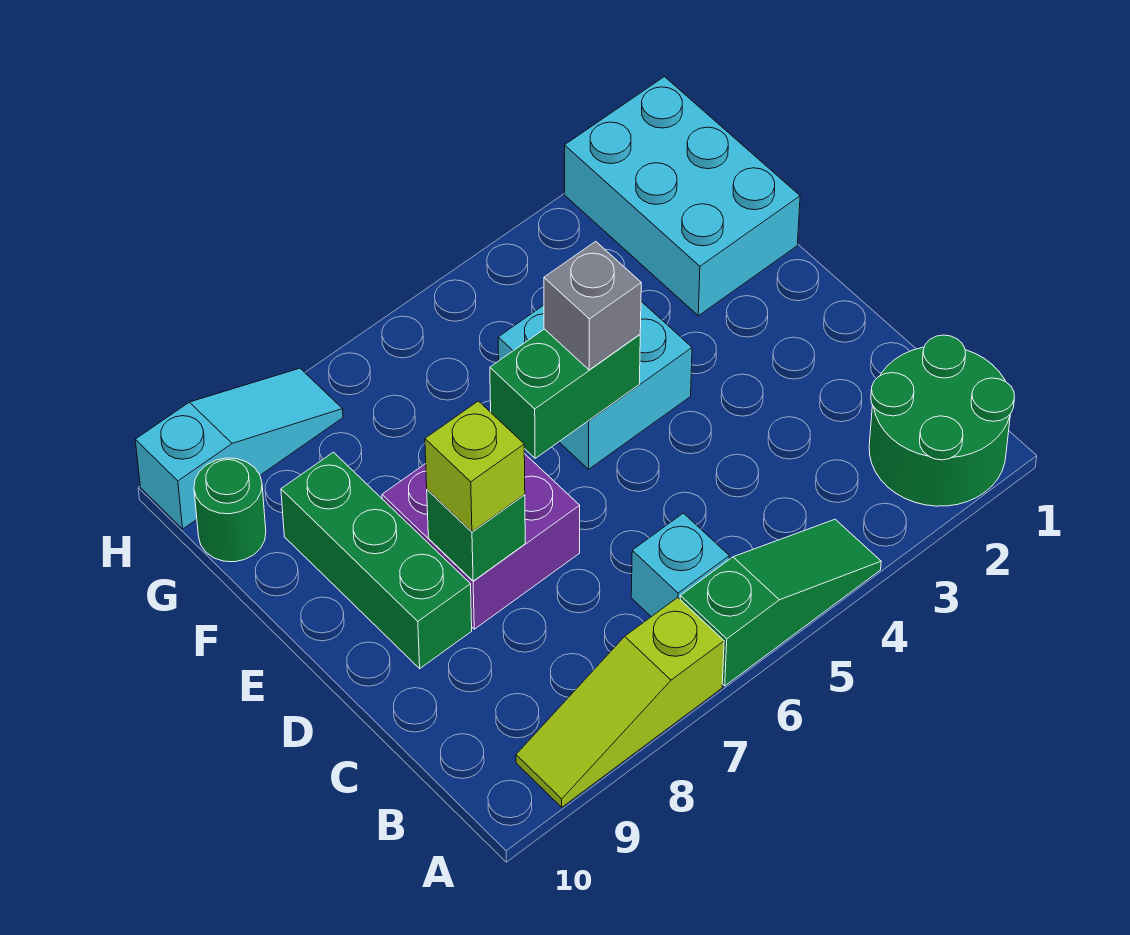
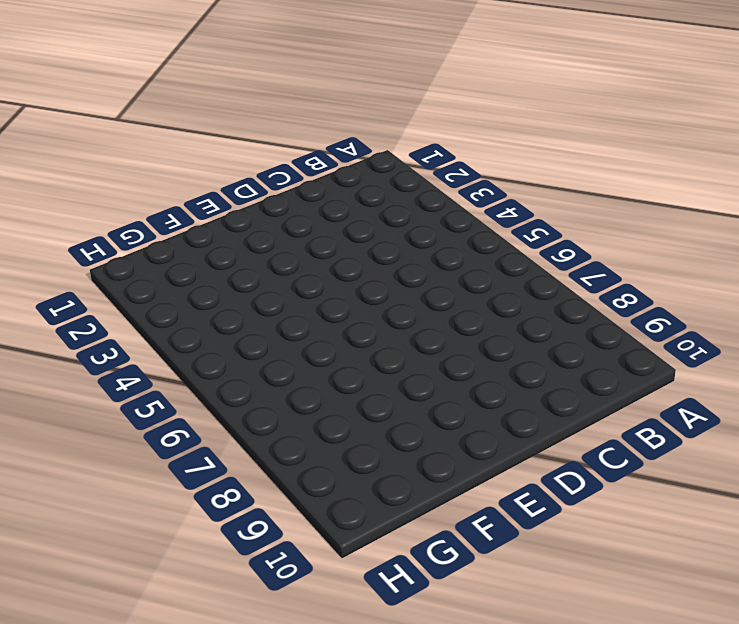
none -> green round brick A1:B2 level 1
none -> green slope A4:A6 level 1 top 6
none -> lime slope A7:A9 level 1 top 7

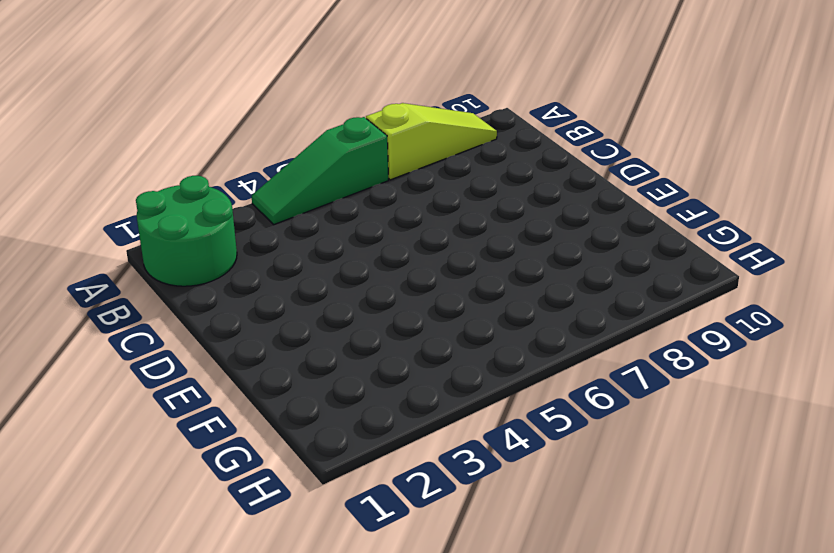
none -> cyan brick B6 level 1
none -> purple brick D7:E8 level 1
none -> green brick D9:F9 level 1

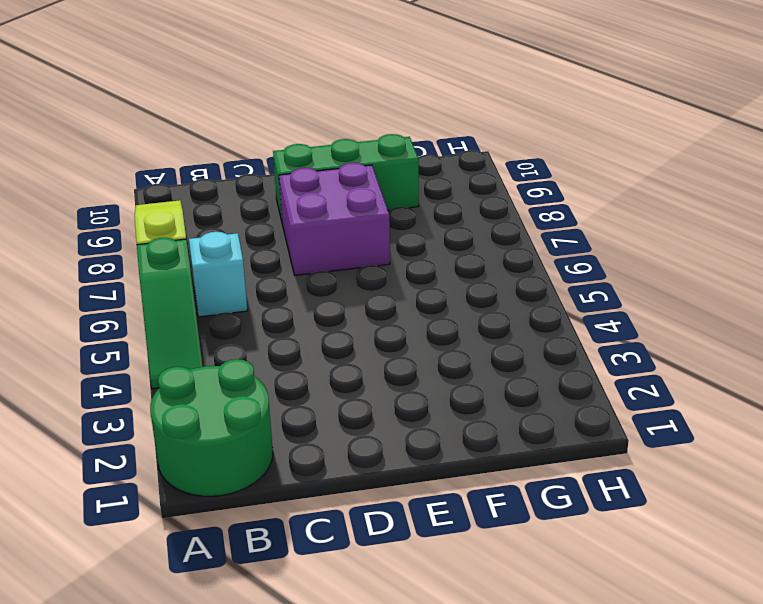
none -> cyan brick E4:F5 level 1
none -> cyan brick F1:H2 level 1
none -> green round brick G10 level 1

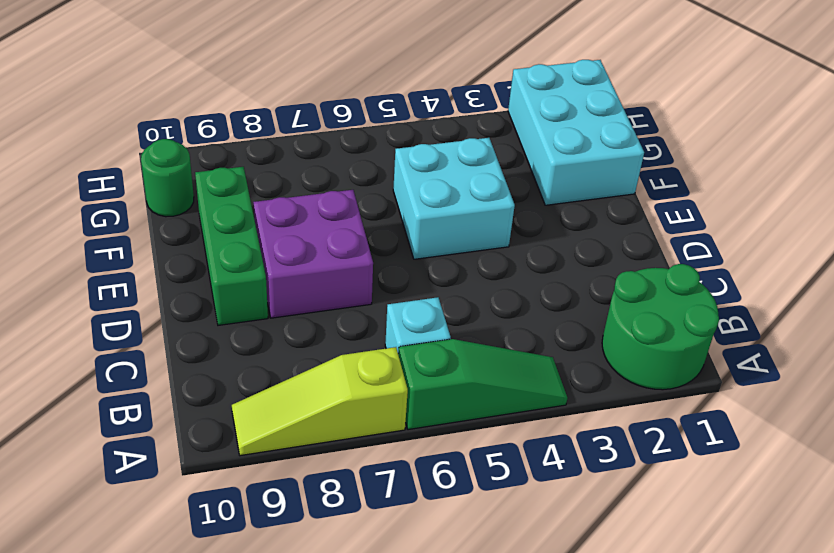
none -> cyan slope H8:H10 level 1 top 10
none -> green brick D8 level 2
none -> green brick E5:E6 level 2

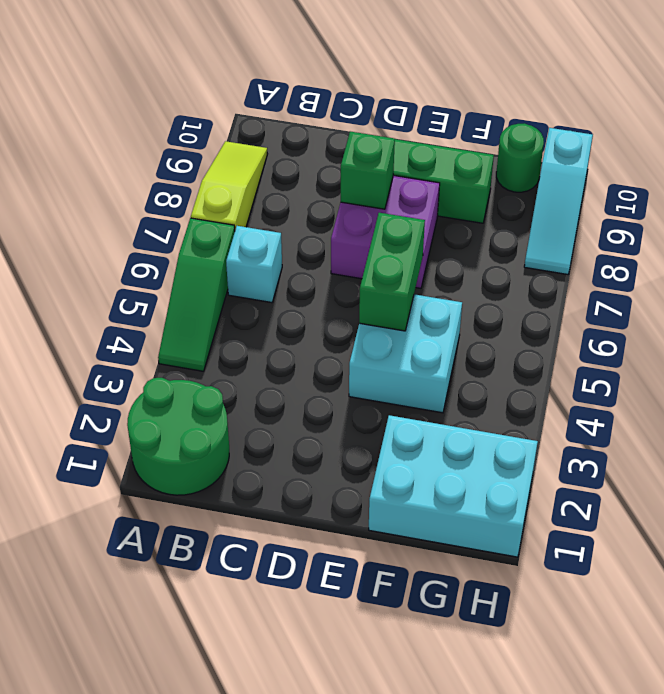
none -> lime brick D8 level 3
none -> grey brick E5 level 3

